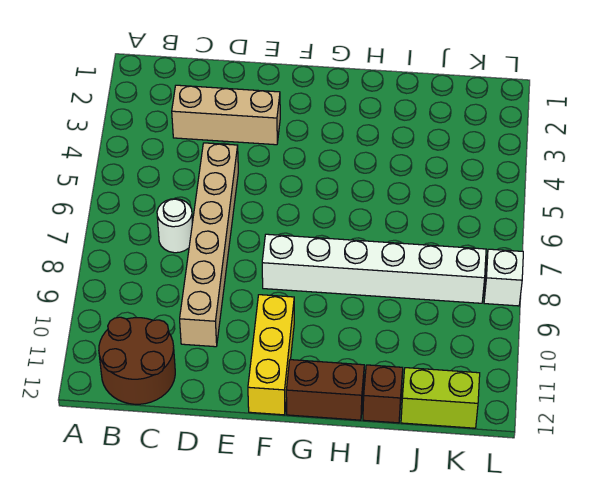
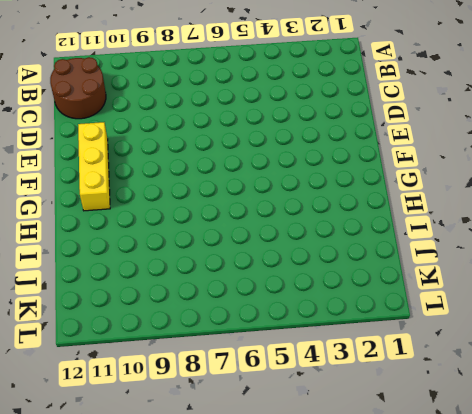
yellow brick E11:G11 level 1 -> yellow brick F10:F12 level 1
none -> tan brick C3:E3 level 1
none -> white round brick C7 level 1

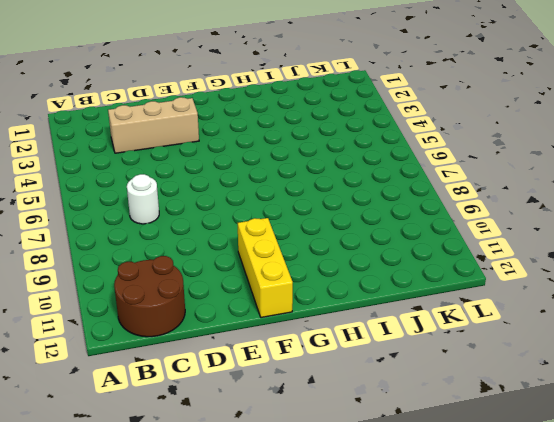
none -> tan brick D5:D10 level 1
none -> white brick F8:K8 level 1

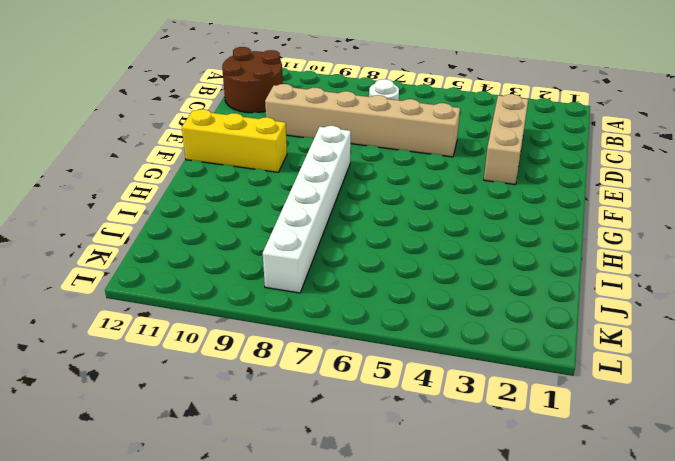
none -> brown brick G12:H12 level 1
none -> brown brick I12 level 1

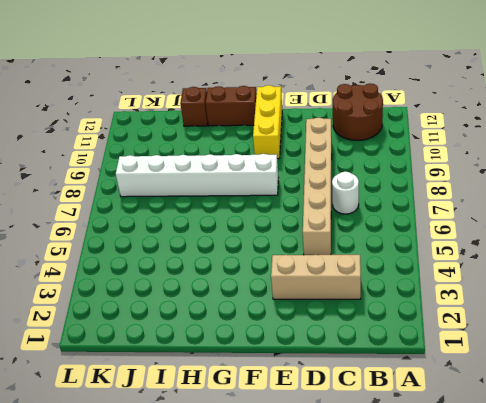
none -> lime brick J12:K12 level 1
none -> white brick L8 level 1

